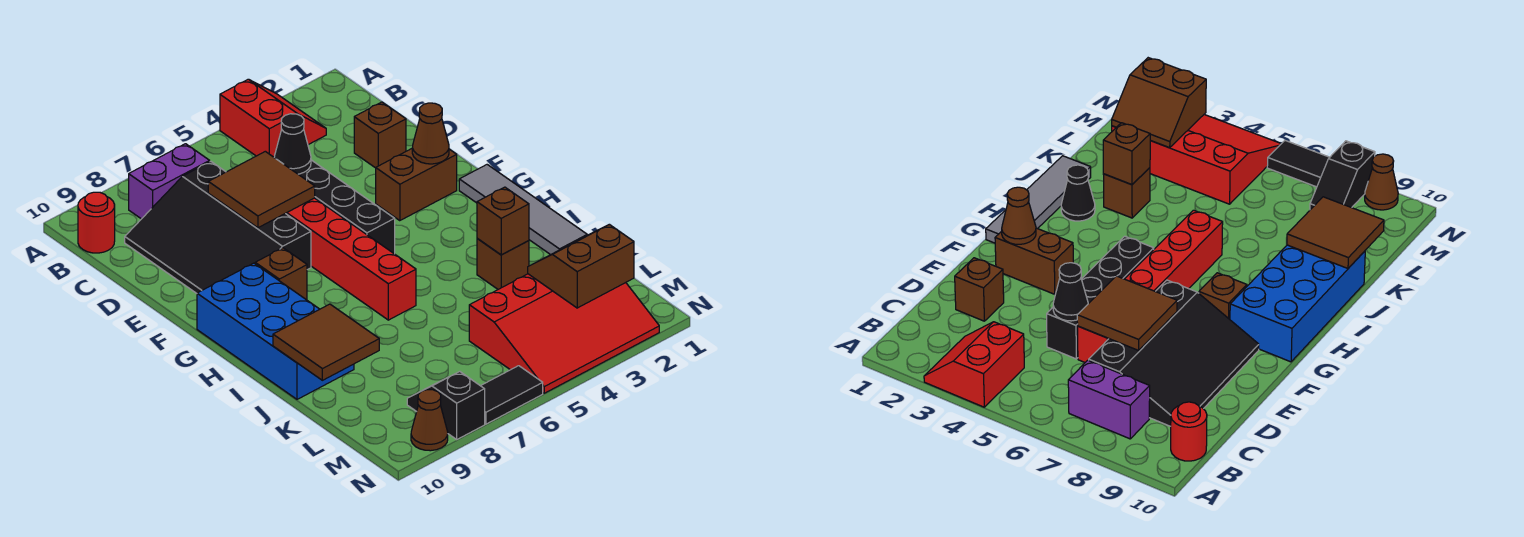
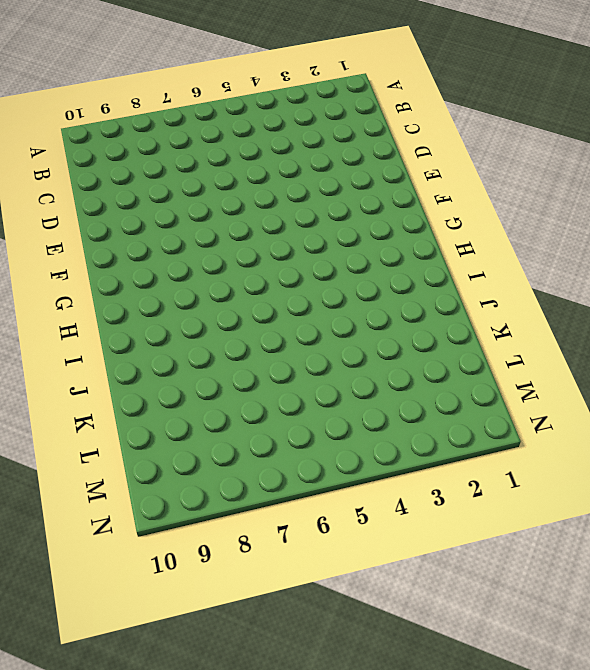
none -> red slope A3:B4 level 1 top 4
none -> purple brick B7:B8 level 1
none -> red round brick B10 level 1

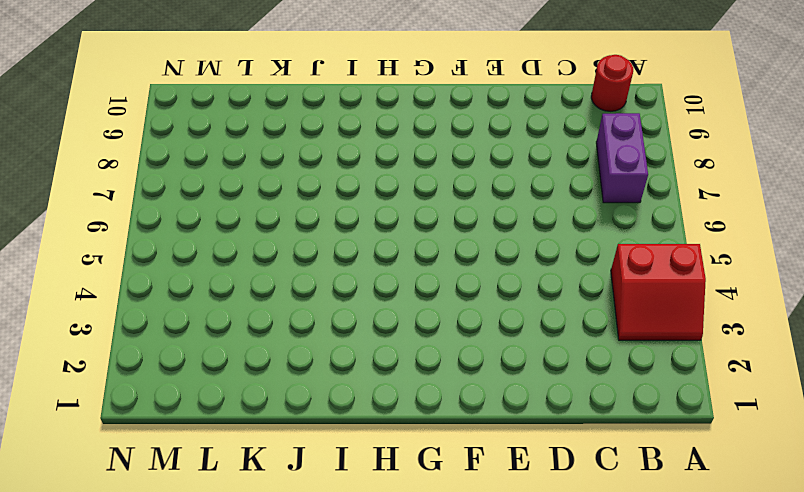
none -> black slope C7:F9 level 1 top 7
none -> brown brick D2 level 1
none -> black brick D5:G5 level 1

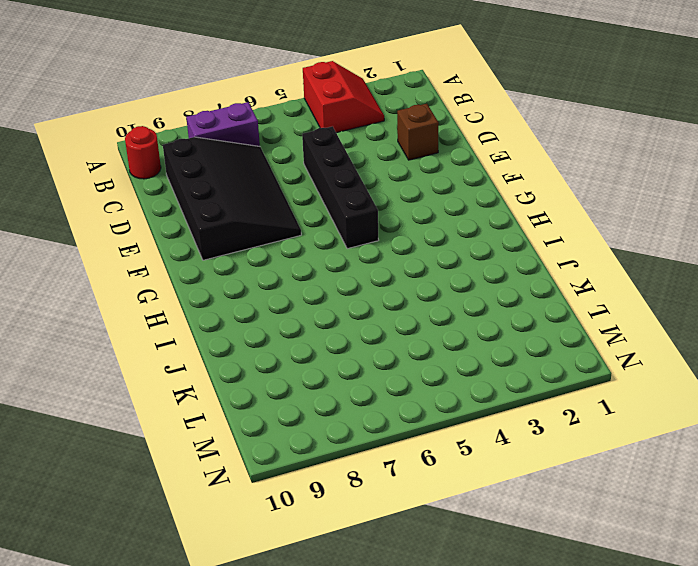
black slope C7:F9 level 1 top 9 -> black slope C7:F9 level 1 top 7
none -> red brick D6:I6 level 1
none -> brown brick F2:F3 level 1
none -> grey tile G1:J1 level 1

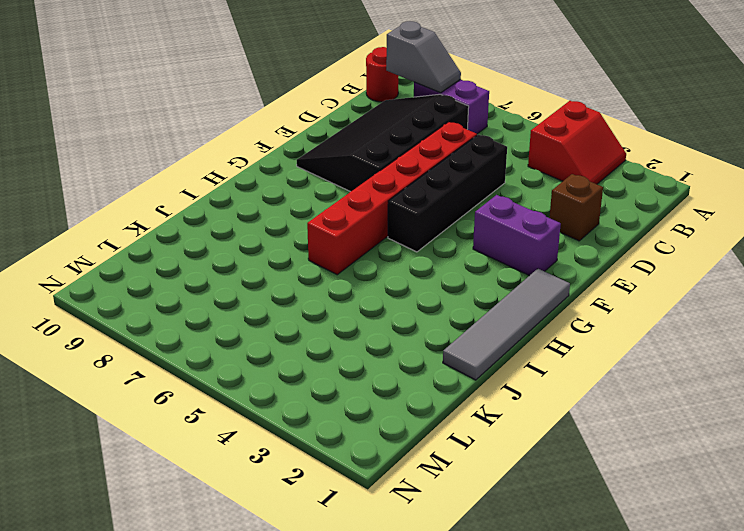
grey slope B8:B9 level 2 top 9 -> none
purple brick F2:F3 level 1 -> brown brick F2:F3 level 1
none -> brown brick G8 level 1
none -> blue brick G9:J10 level 1
none -> black cone I2 level 1

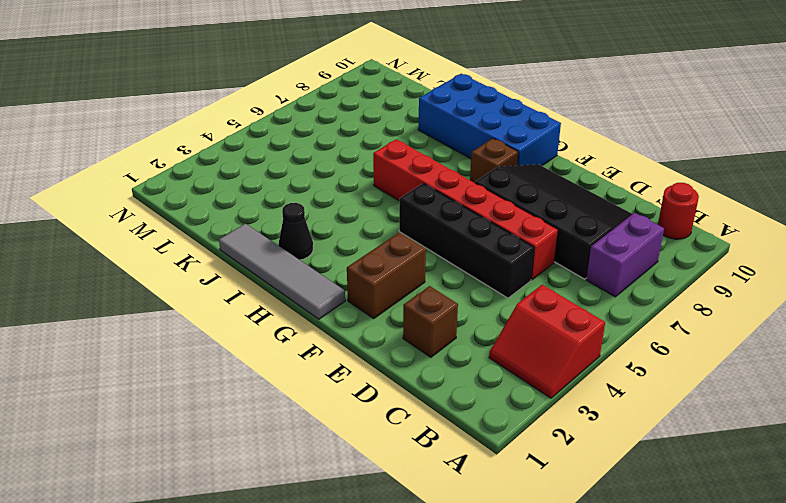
none -> brown brick J3 level 1
none -> red slope L2:N5 level 1 top L
none -> black slope M8:N8 level 1 top N

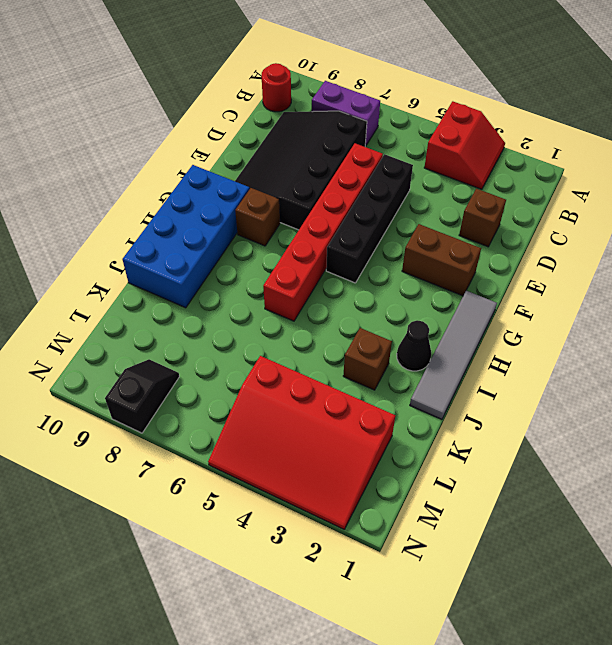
none -> black tile N6:N7 level 1
none -> brown cone N9 level 1
none -> black cone D5 level 2

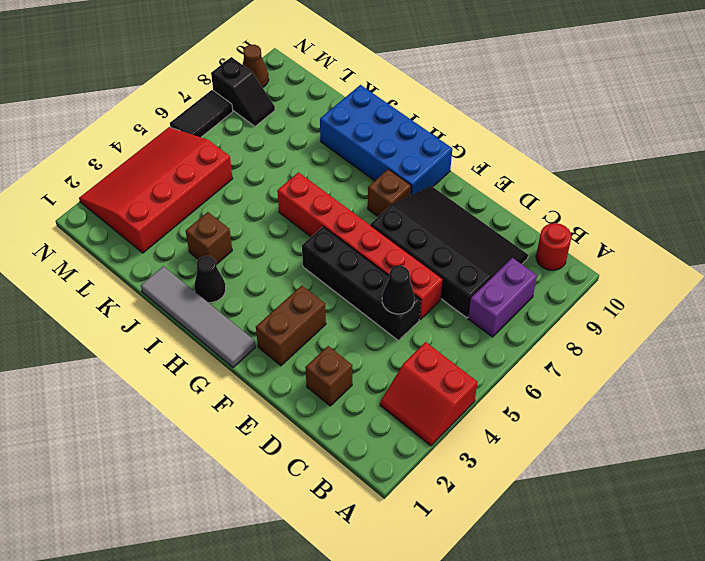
none -> brown tile D6:E7 level 2
none -> brown cone F2 level 2
none -> brown brick J3 level 2

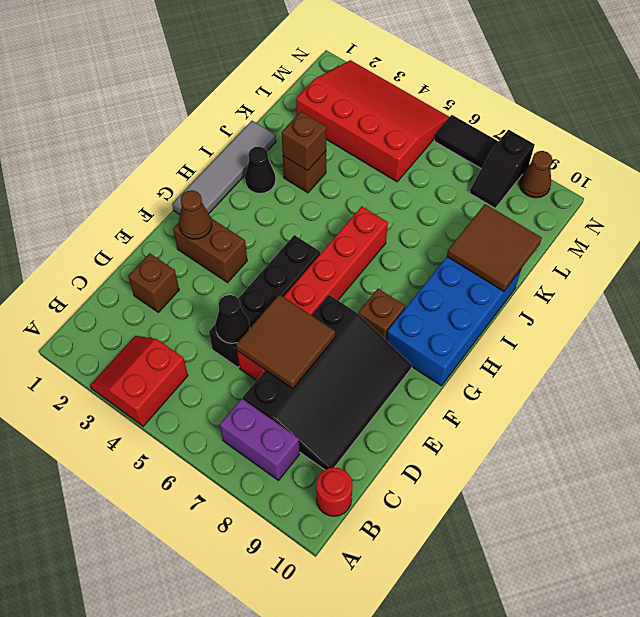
none -> brown slope L2:M3 level 2 top M

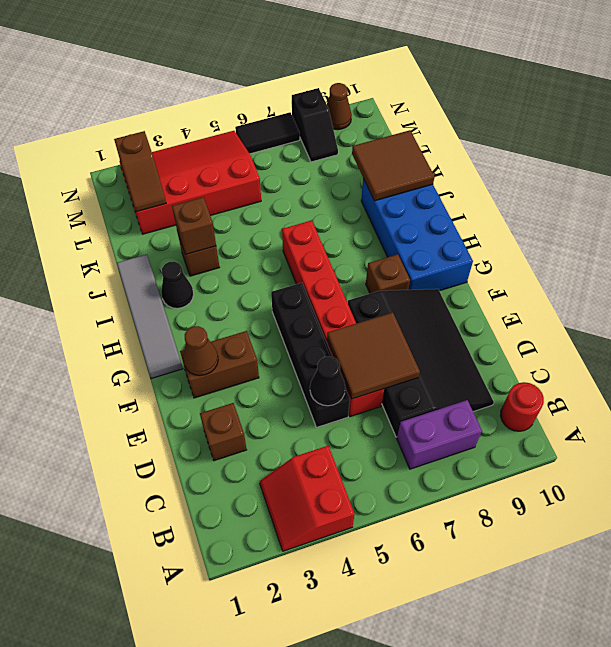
brown slope L2:M2 level 2 top M -> brown slope L2:M3 level 2 top M

